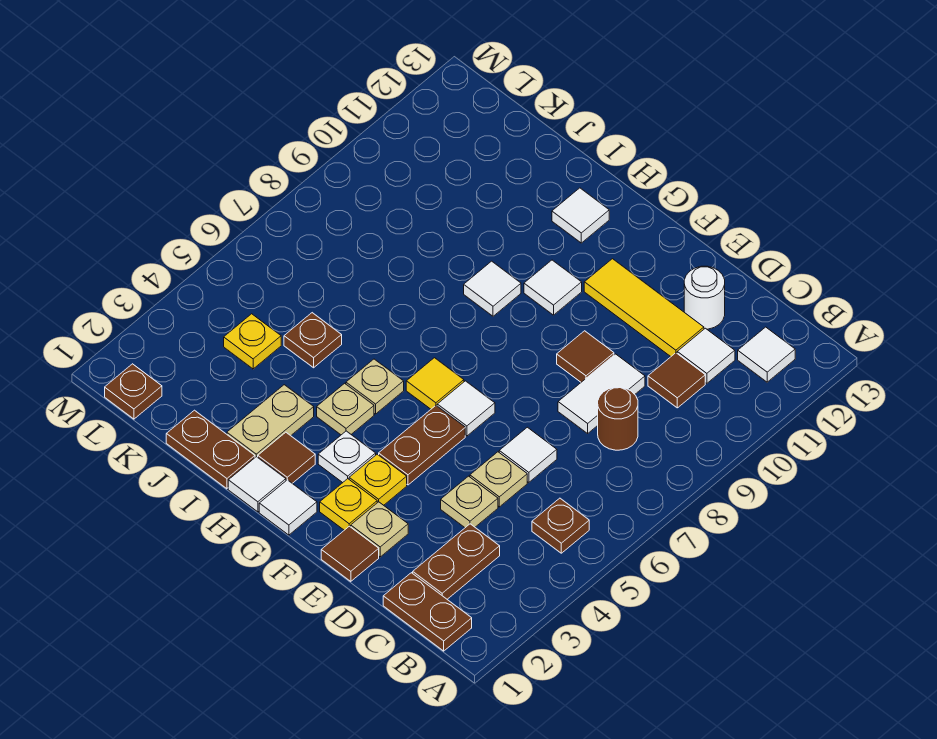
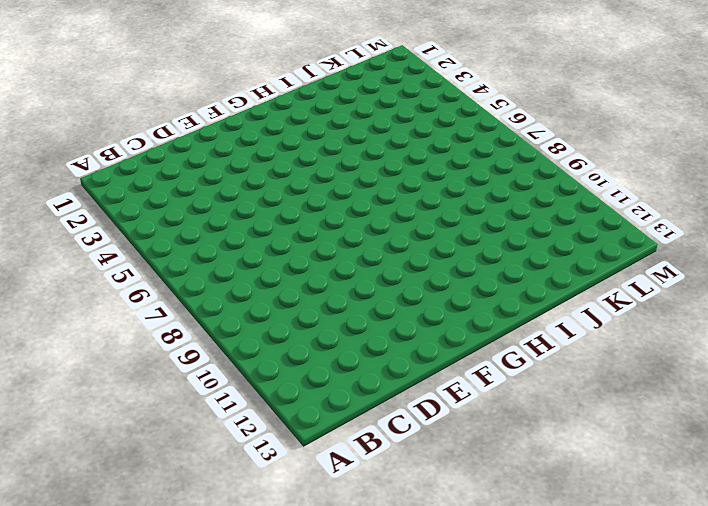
none -> brown plate B1:C1 level 1
none -> brown plate B5 level 1
none -> white tile B12 level 1
none -> brown plate C2:C3 level 1

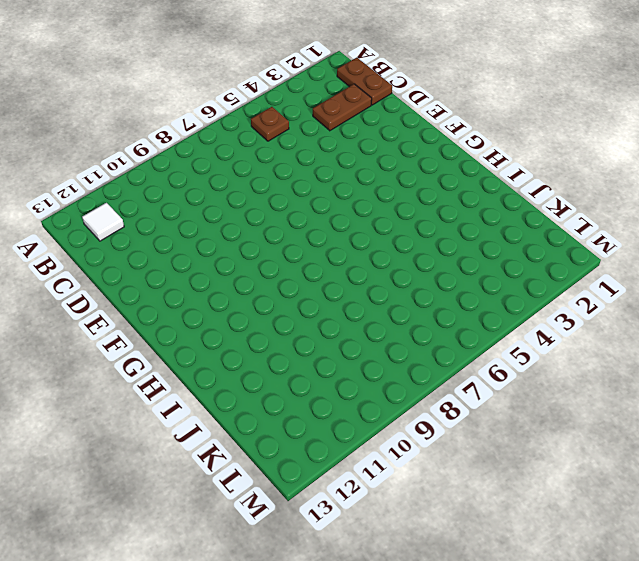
none -> brown round brick C8 level 1
none -> brown tile C10 level 1
none -> white tile C11 level 1
none -> tan plate D4 level 1

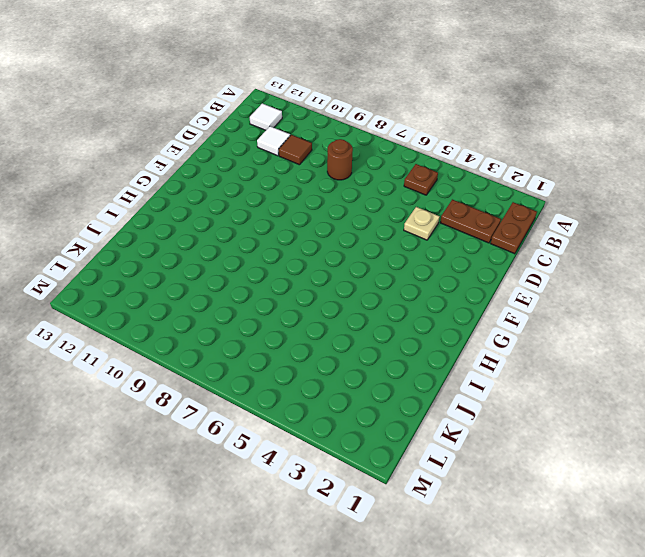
none -> tan plate D5 level 1
none -> white tile D6 level 1
none -> white tile D8:D9 level 1
none -> yellow tile D11:F11 level 1

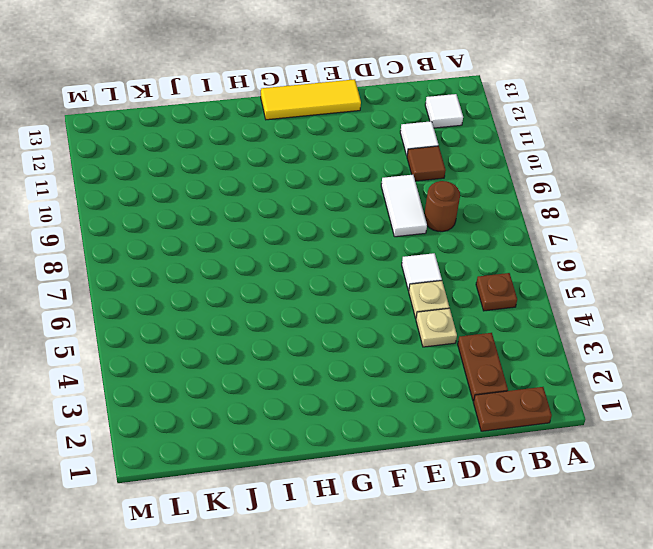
yellow tile E13:G13 level 1 -> yellow tile D11:F11 level 1
none -> white round brick D12 level 1
none -> brown tile E1 level 1
none -> tan plate E2 level 1
none -> brown tile E9 level 1

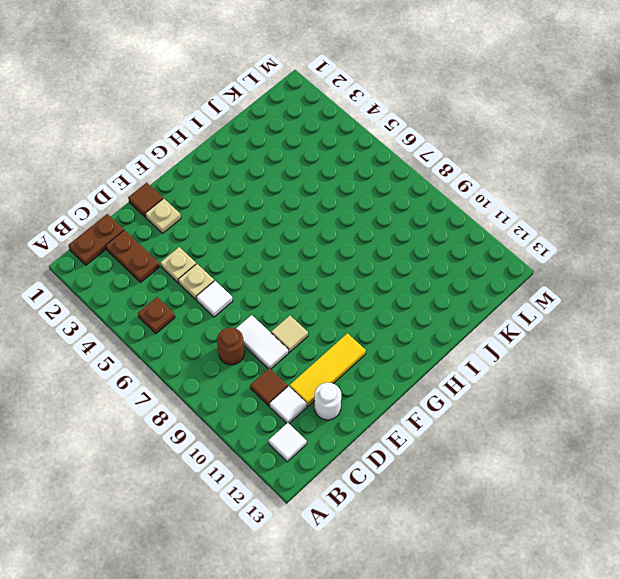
tan tile E9 level 1 -> brown tile E9 level 1
none -> yellow plate F2 level 1
none -> yellow plate F3 level 1
none -> brown plate F4:F5 level 1
none -> white tile F6 level 1

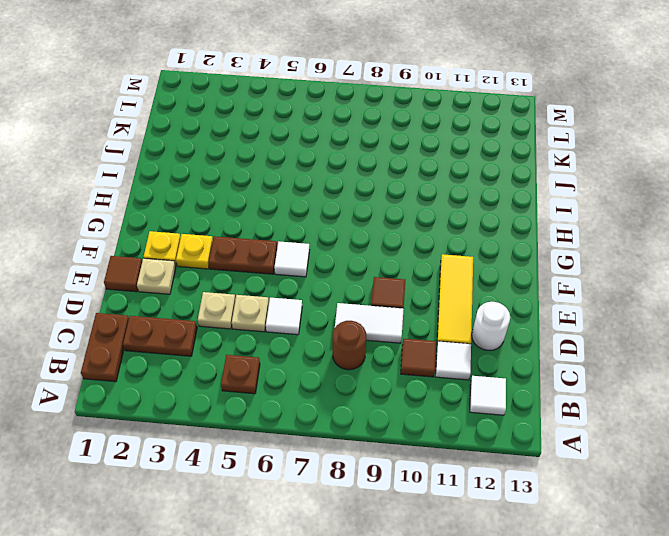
none -> white tile G1 level 1
none -> white plate G3 level 1
none -> yellow tile G6 level 1
none -> white tile G10 level 1

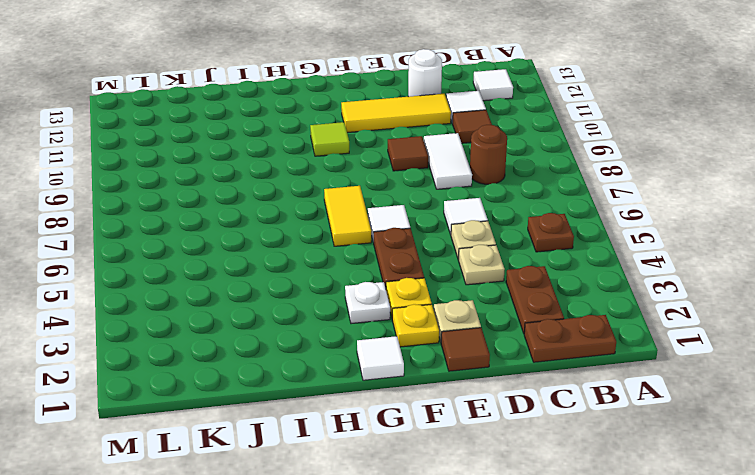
yellow tile G6:G7 level 1 -> yellow tile G6 level 1
lime tile G10 level 1 -> white tile G10 level 1
none -> white tile H1 level 1
none -> brown tile H2 level 1
none -> tan plate H4 level 1
none -> tan plate H5 level 1

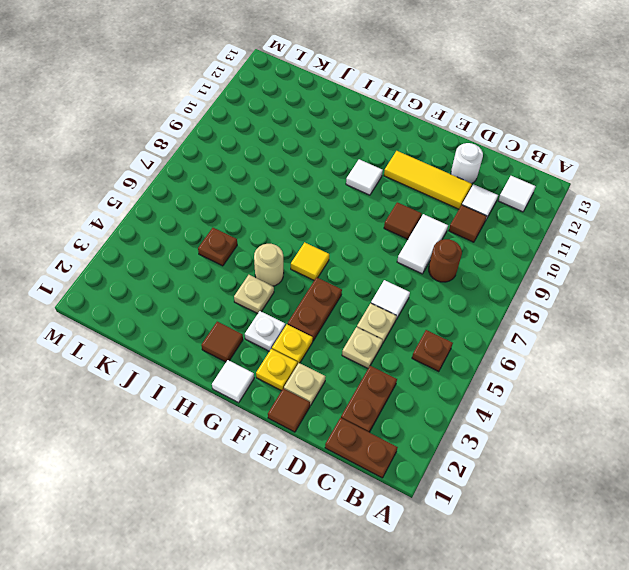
tan round brick H5 level 1 -> tan plate H5 level 1
none -> white tile F6 level 1
none -> white tile H1 level 1
none -> white tile H9 level 1
none -> white tile H12 level 1

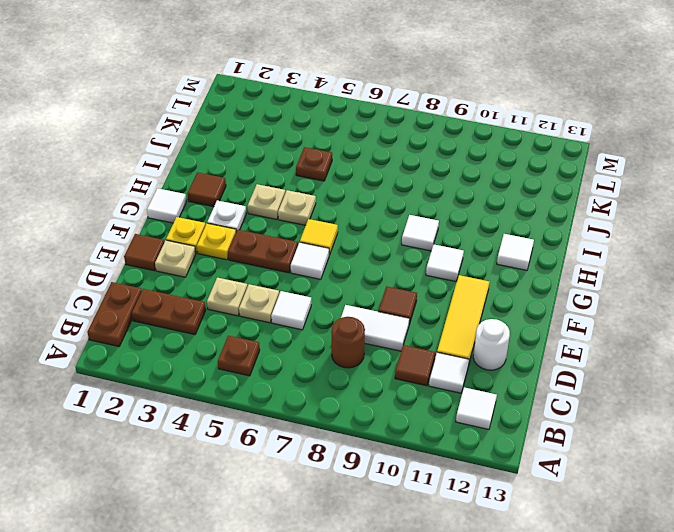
none -> white tile H1 level 1
none -> brown plate I1:J1 level 1
none -> tan plate I2:I3 level 1
none -> yellow plate K4 level 1

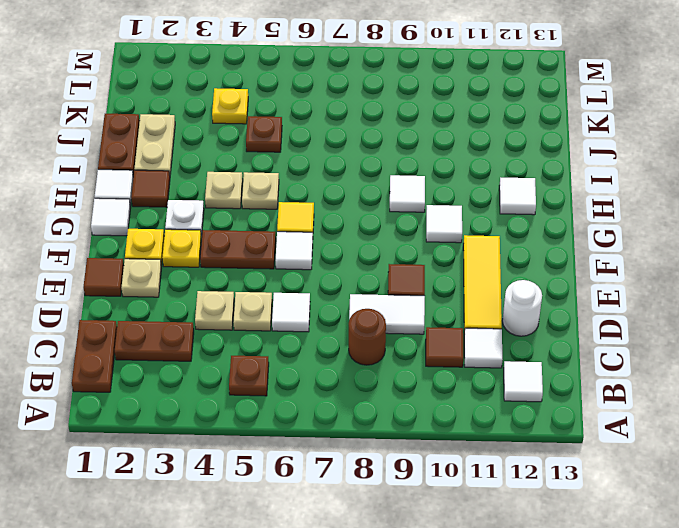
tan plate I2:J2 level 1 -> tan plate I2:I3 level 1
none -> brown plate L1 level 1

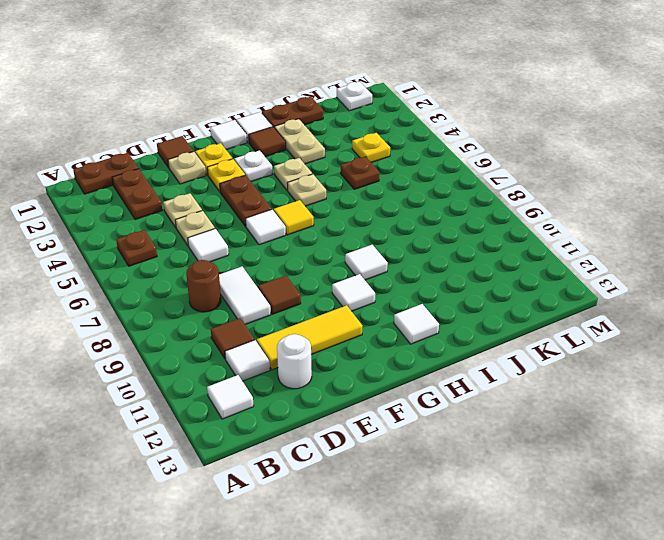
white plate L1 level 1 -> brown plate L1 level 1

